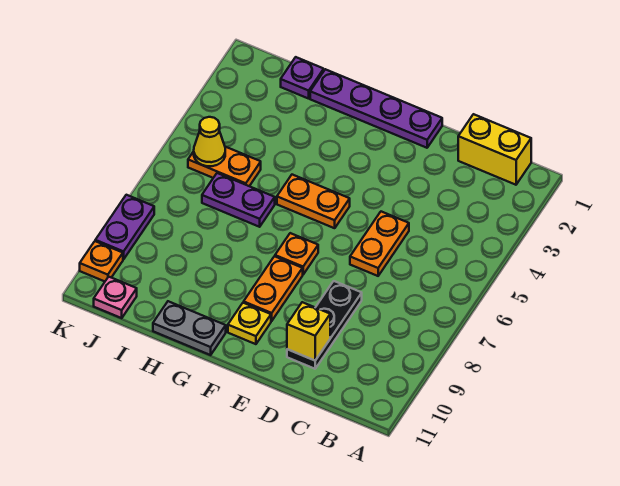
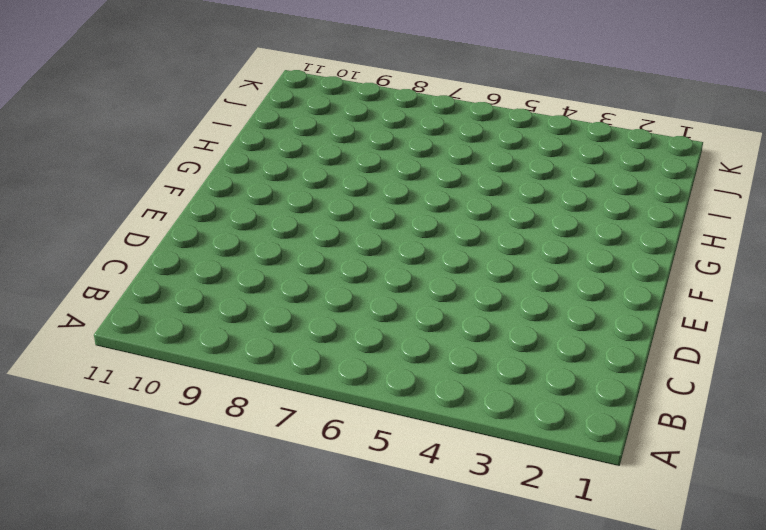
none -> yellow brick B1:C1 level 1
none -> orange plate D5:D6 level 1
none -> black plate D8:D10 level 1

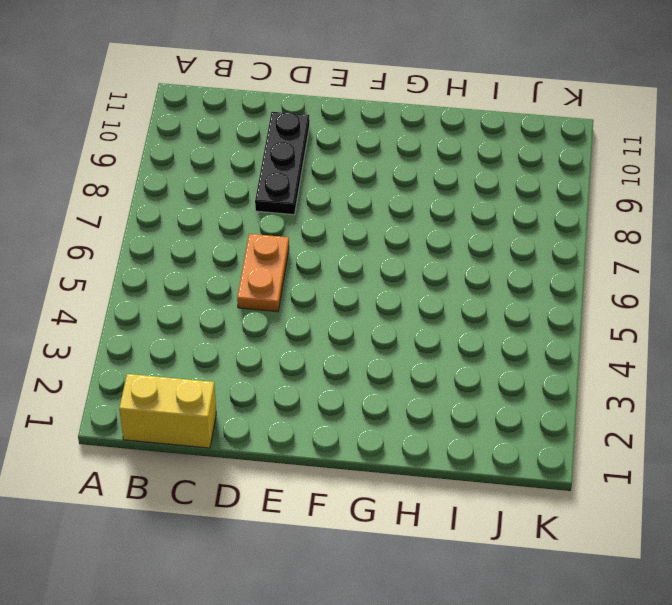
none -> purple plate E1:H1 level 1
none -> orange plate F5:G5 level 1
none -> orange plate F7 level 1

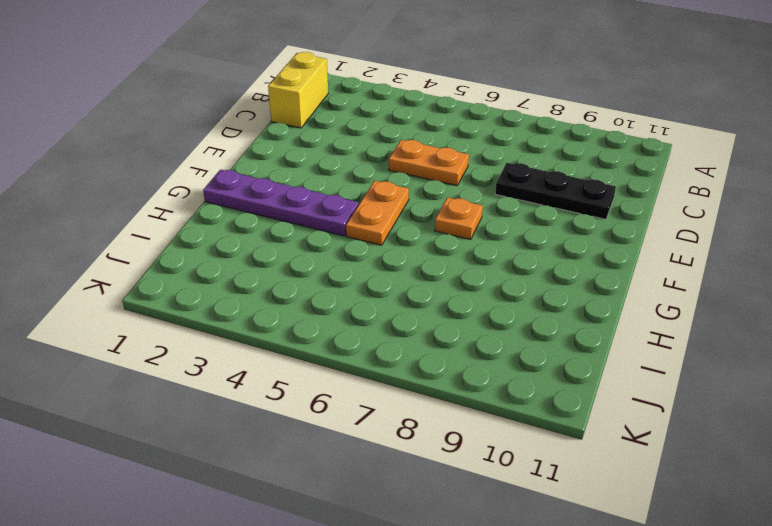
purple plate G1:G4 level 1 -> purple plate E1:H1 level 1
none -> orange plate F8:F9 level 1
none -> yellow plate F10 level 1
none -> grey plate G11:H11 level 1

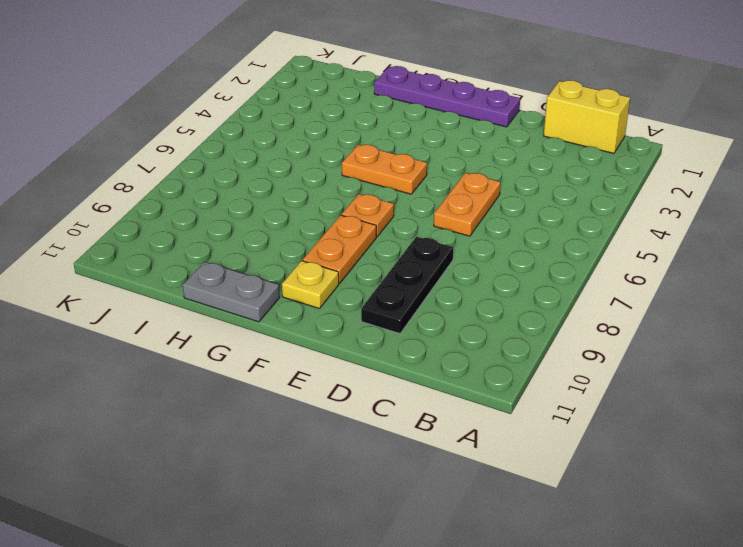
none -> purple plate H6:I6 level 1
none -> purple plate I1 level 1
none -> orange plate I5:J5 level 1

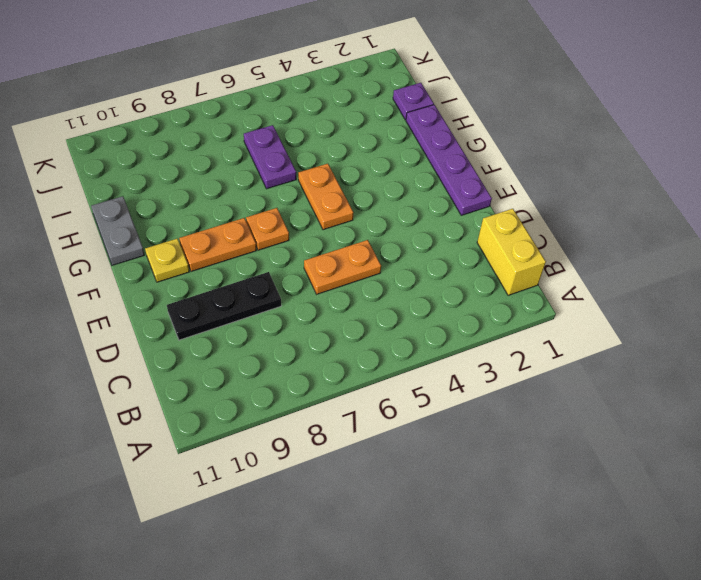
none -> orange plate I5:J5 level 1
none -> pink plate J11 level 1
none -> purple plate K8:K9 level 1

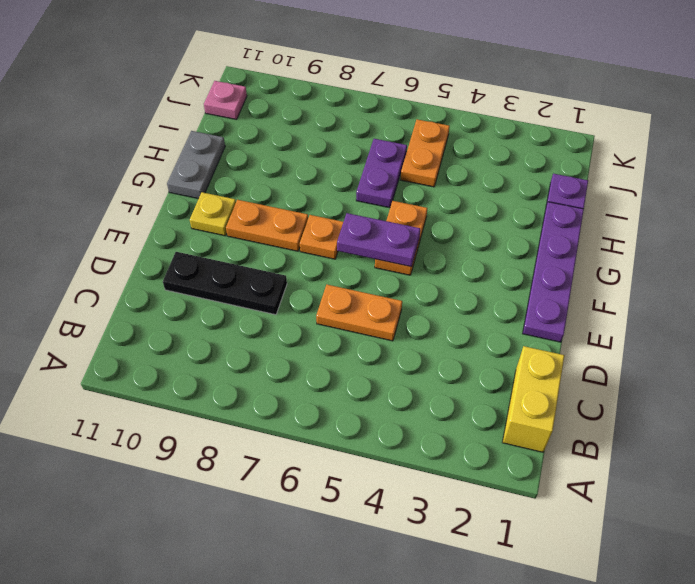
purple plate F5:F6 level 2 -> purple plate K8:K9 level 1
none -> orange plate K10 level 1
none -> yellow brick D10 level 2
none -> yellow cone J5 level 2

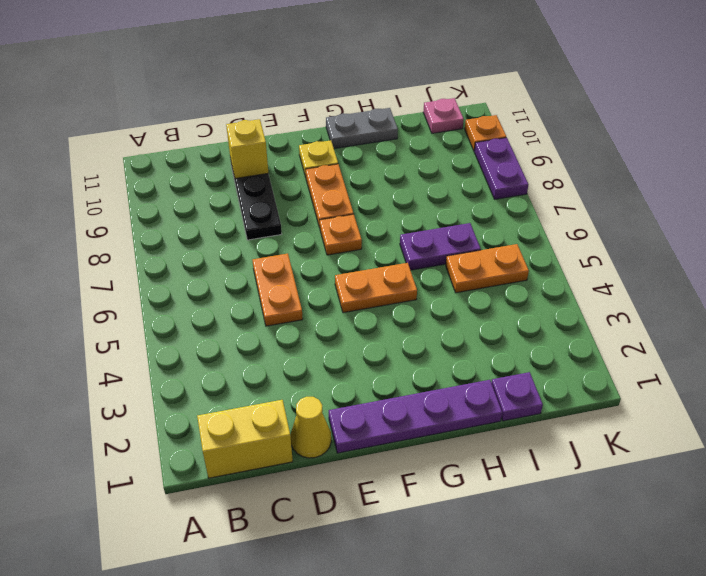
yellow cone D1 level 1 -> yellow cone J5 level 2

